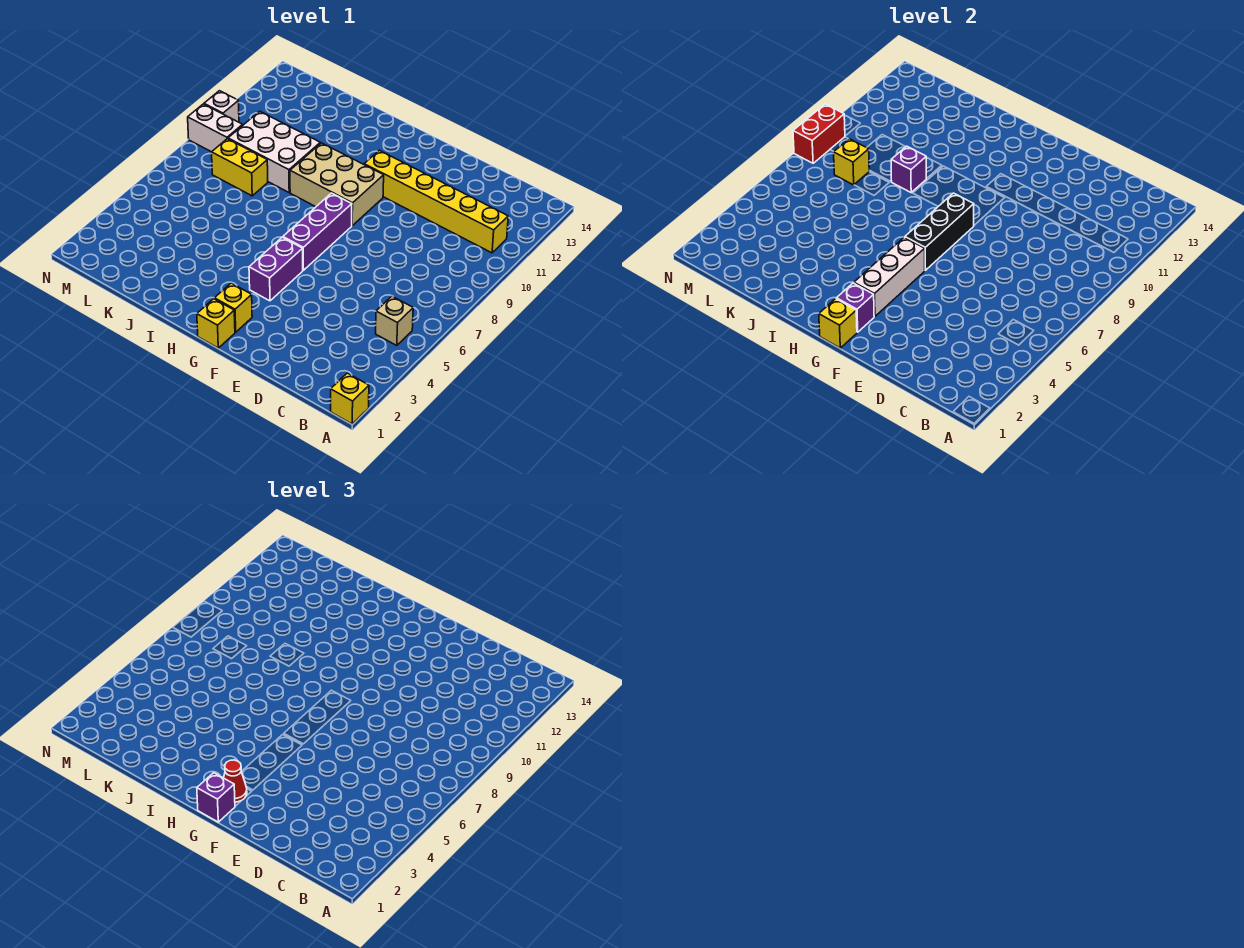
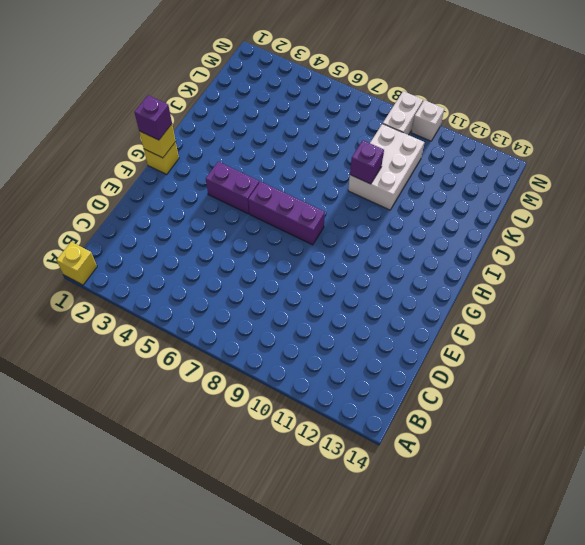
none -> tan brick B5 level 1
none -> yellow brick B11:G11 level 1
none -> yellow brick G2 level 1

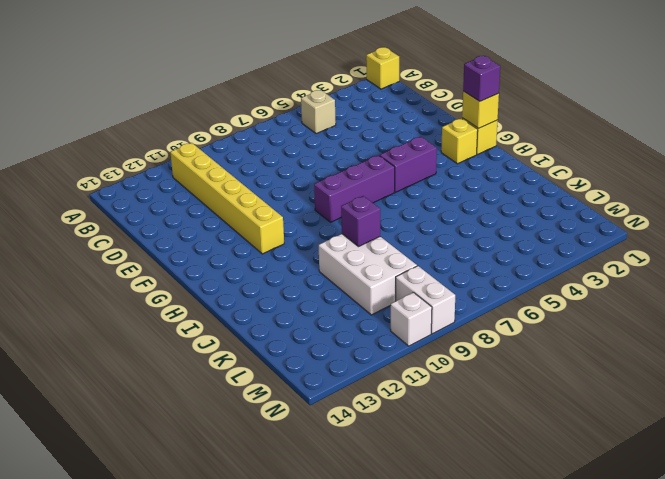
none -> tan brick G9:I10 level 1
none -> yellow brick K8:L8 level 1
none -> purple brick G2 level 2

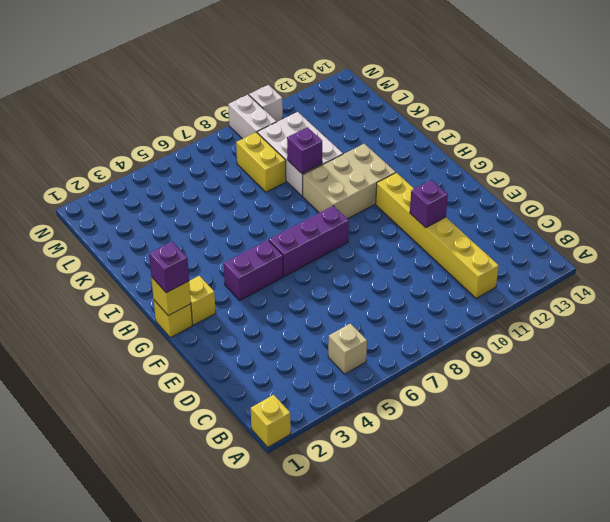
purple brick E11 level 2 -> purple brick G2 level 2
tan brick H9:I11 level 1 -> tan brick G9:I10 level 1
none -> white brick G3:G5 level 2
none -> black brick G6:G8 level 2
none -> yellow brick L8 level 2

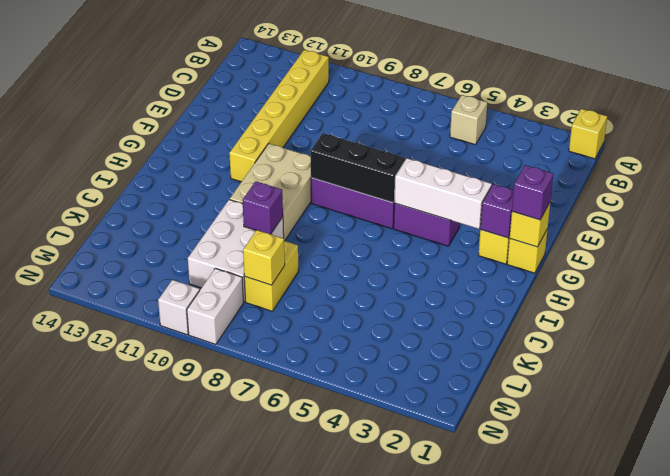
none -> red brick N8:N9 level 2
none -> red cone G2 level 3

